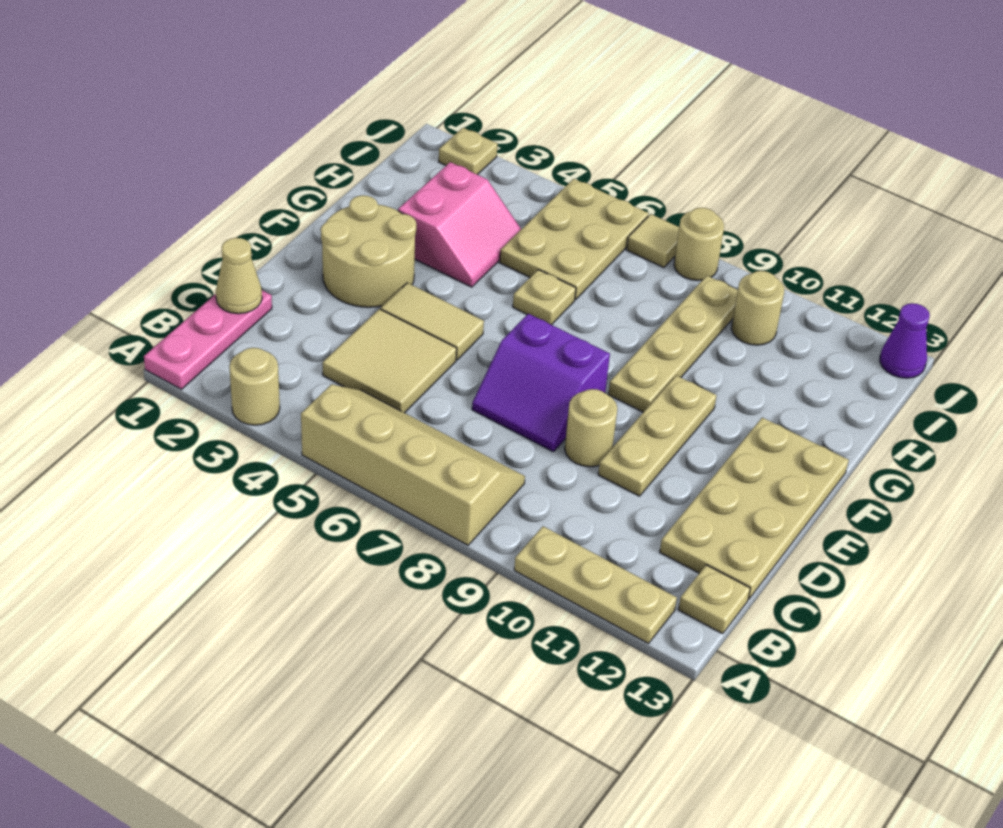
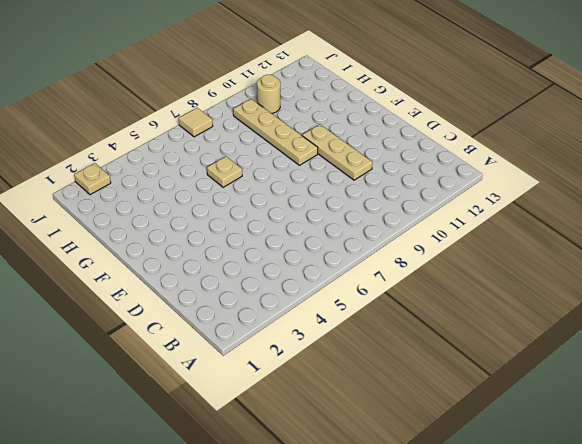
none -> pink plate A1:C1 level 1
none -> tan round brick A3 level 1
none -> tan slope A5:B8 level 1 top A

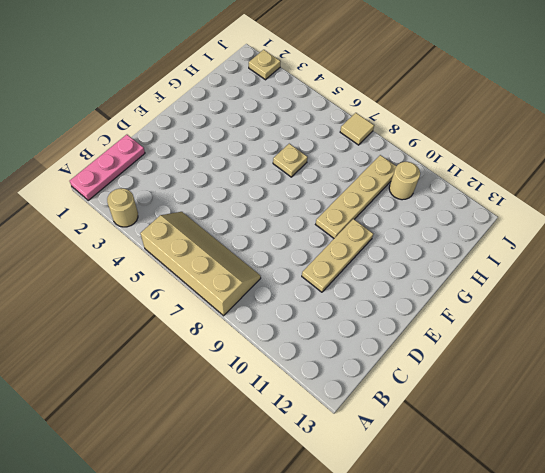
none -> tan plate A10:A12 level 1
none -> tan plate B13 level 1
none -> tan tile C4:D5 level 1

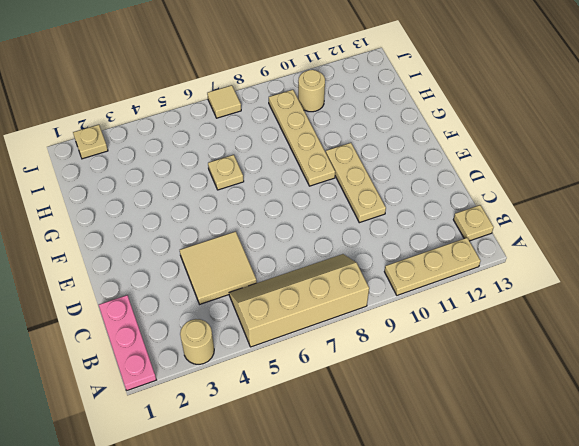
none -> tan plate C12:F13 level 1
none -> purple slope D7:E8 level 1 top E
none -> tan round brick D9 level 1

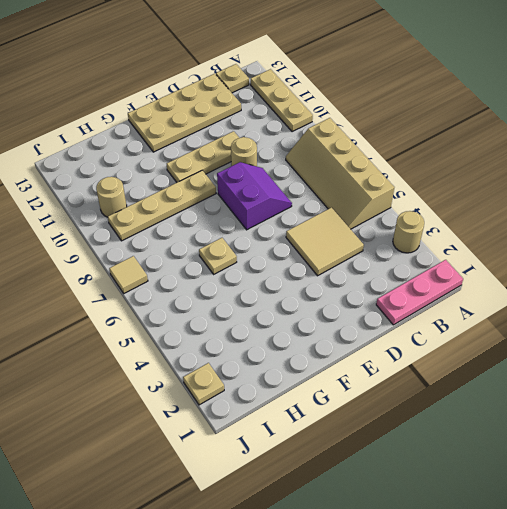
none -> tan round brick E2:F3 level 1
none -> tan tile E4:E5 level 1
none -> pink slope G3:H4 level 1 top 3

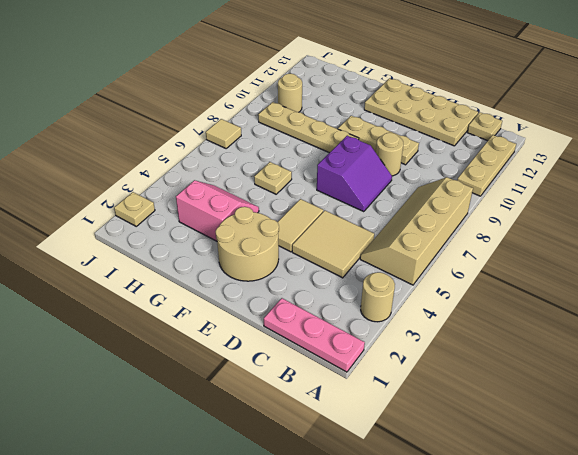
none -> tan plate H5:J6 level 1
none -> tan round brick J8 level 1
none -> purple cone J13 level 1

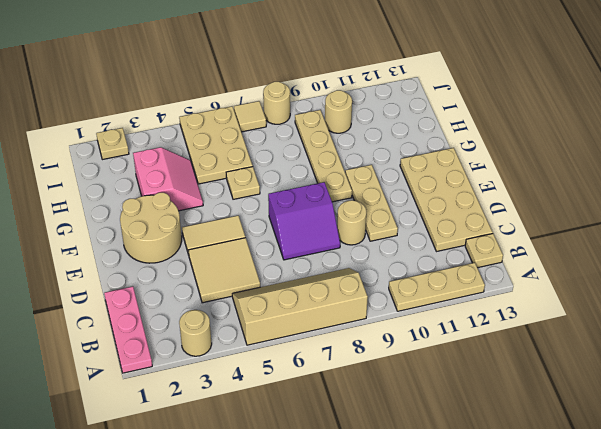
none -> purple cone J13 level 1
none -> tan cone C1 level 2

